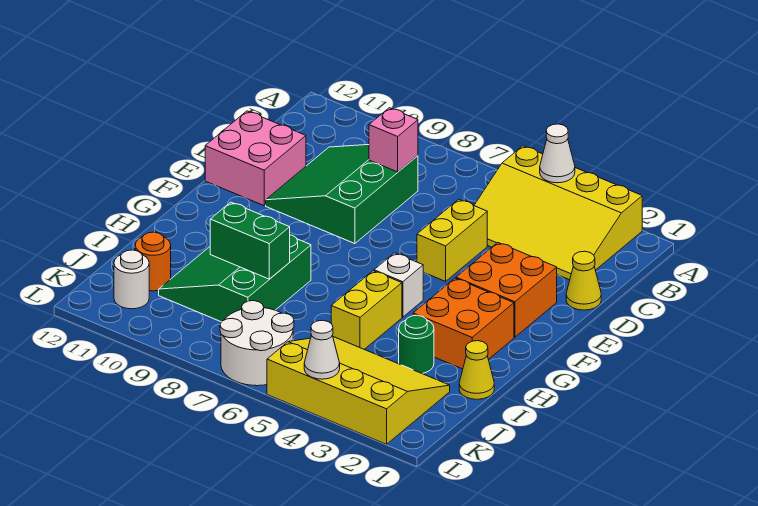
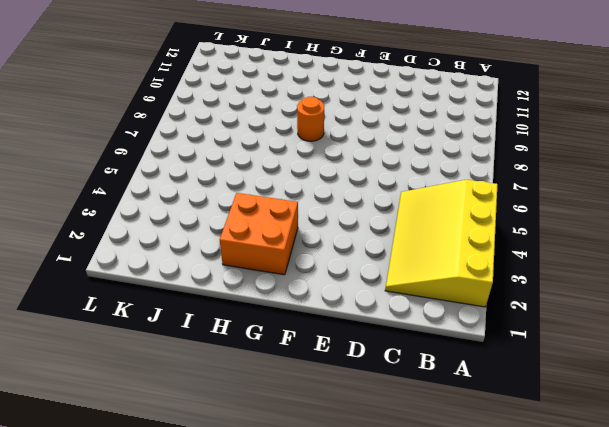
orange round brick G8 level 1 -> orange round brick J11 level 1
none -> green slope C8:E10 level 1 top 8
none -> yellow cone D1 level 1
none -> yellow brick D5:E5 level 1

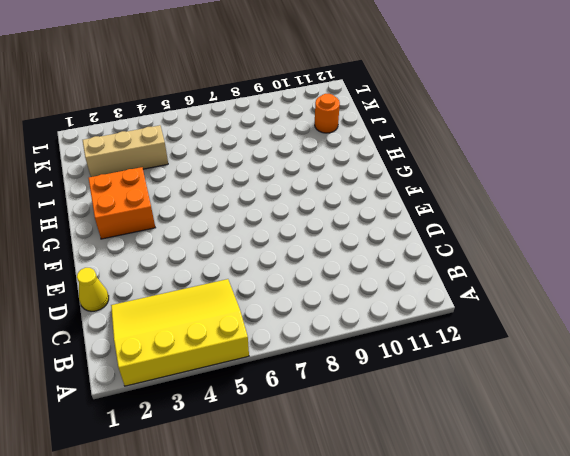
tan brick J2:J4 level 1 -> yellow slope J2:L5 level 1 top L
none -> green slope C8:E10 level 1 top 8
none -> yellow brick D5:E5 level 1
none -> pink brick D11:E12 level 1

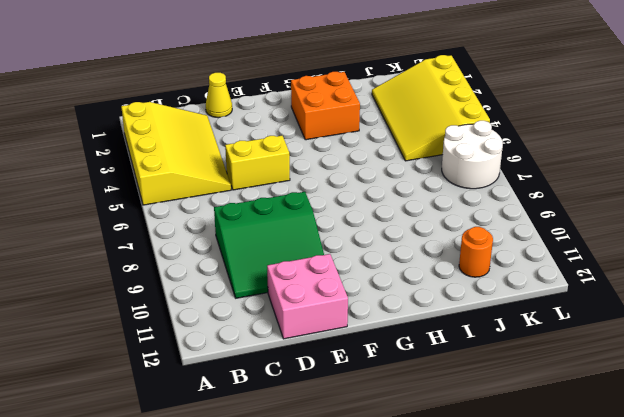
none -> orange brick E2:F3 level 1
none -> white brick G5 level 1
none -> yellow brick H5:I5 level 1

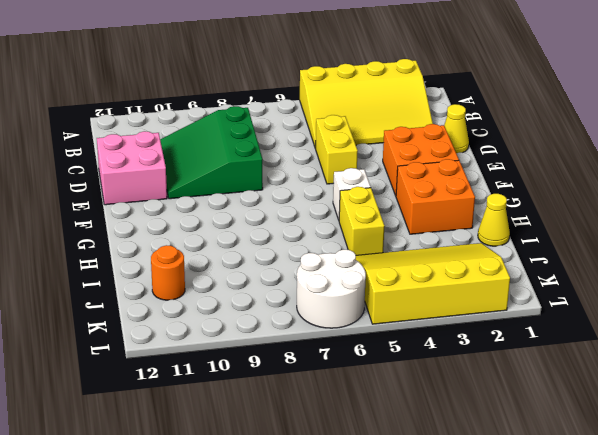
none -> green slope H8:J10 level 1 top 8
none -> green round brick I3 level 1
none -> white round brick K11 level 1

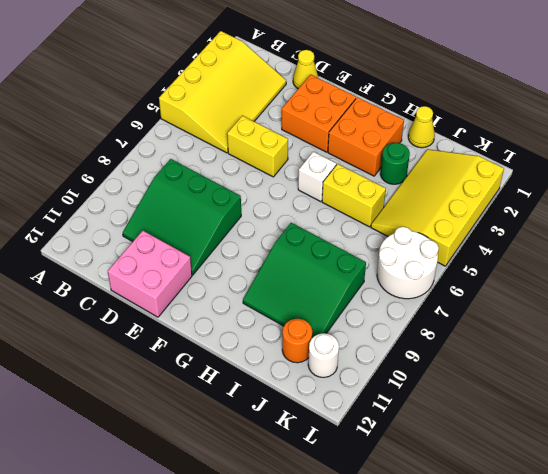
none -> white cone A4 level 2
none -> pink brick C8 level 2
none -> green brick I8:I9 level 2

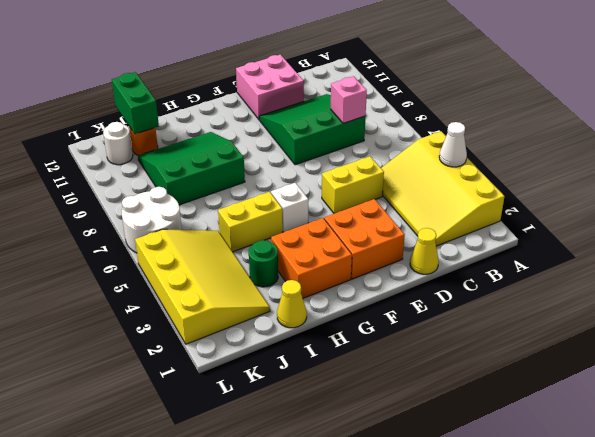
green brick J11:J12 level 2 -> green brick I8:I9 level 2
none -> white cone L4 level 2

